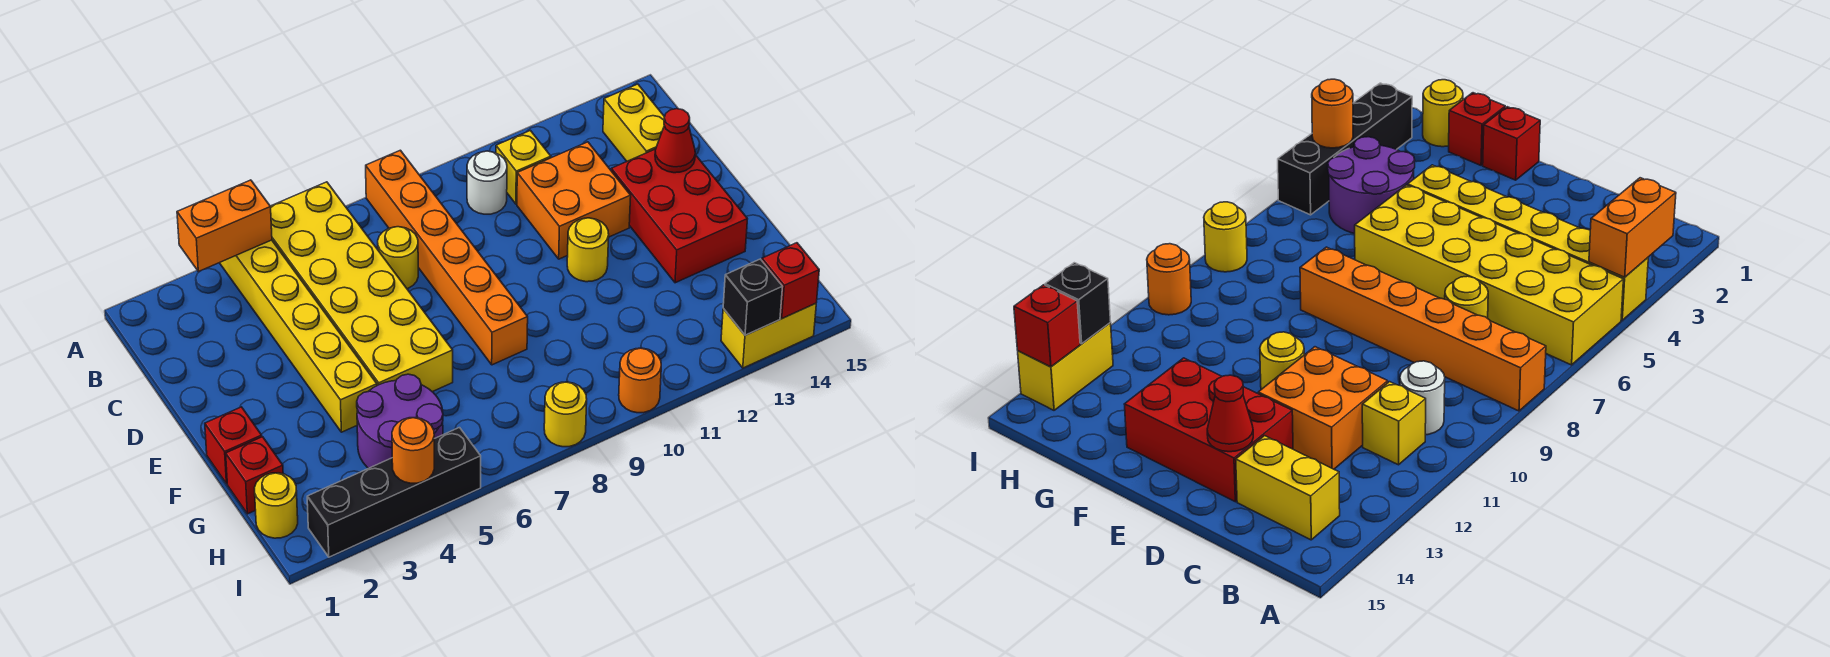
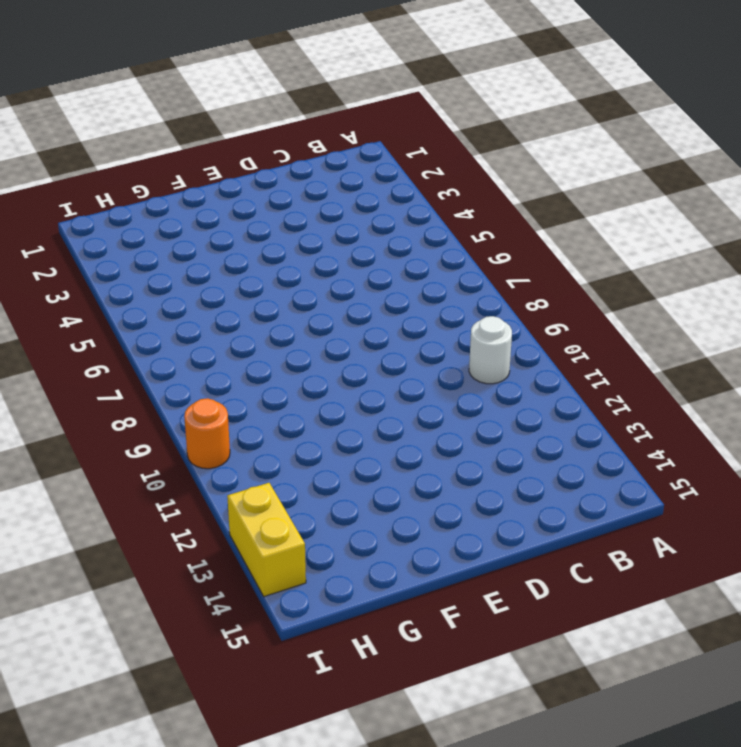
none -> yellow brick A4:F4 level 1
none -> yellow brick A5:F6 level 1
none -> orange brick A8:F8 level 1

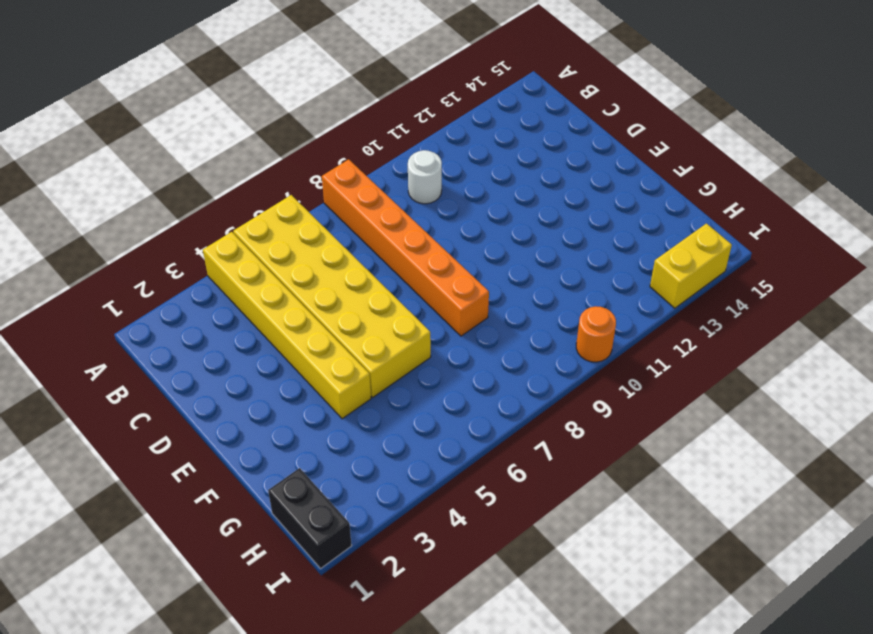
black brick H1:I1 level 1 -> yellow round brick H1 level 1
none -> yellow brick B11 level 1
none -> yellow brick B14:C14 level 1
none -> yellow round brick C7 level 1

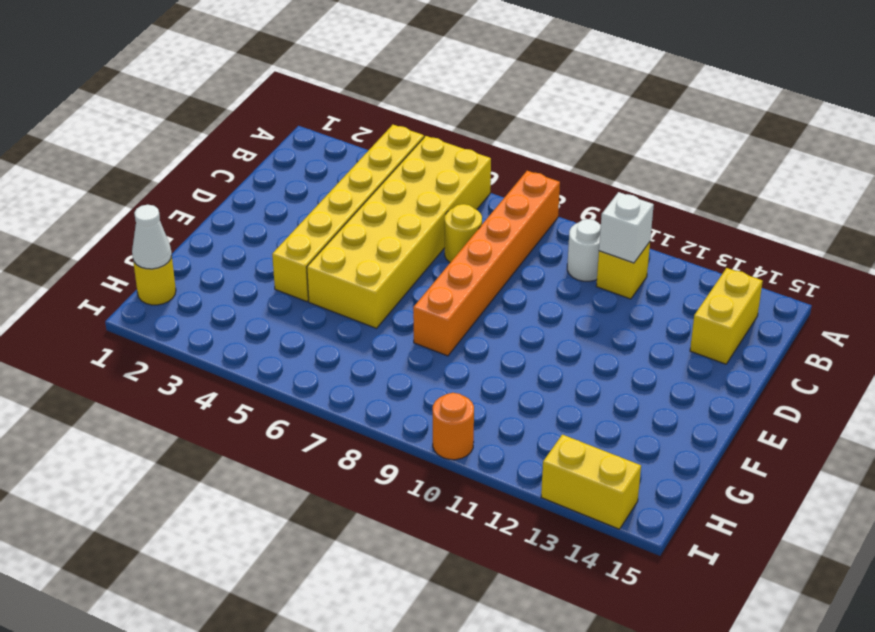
white brick B11 level 2 -> none
white cone H1 level 2 -> none
none -> orange brick C11:D12 level 1
none -> red brick D13:F14 level 1
none -> yellow round brick E11 level 1

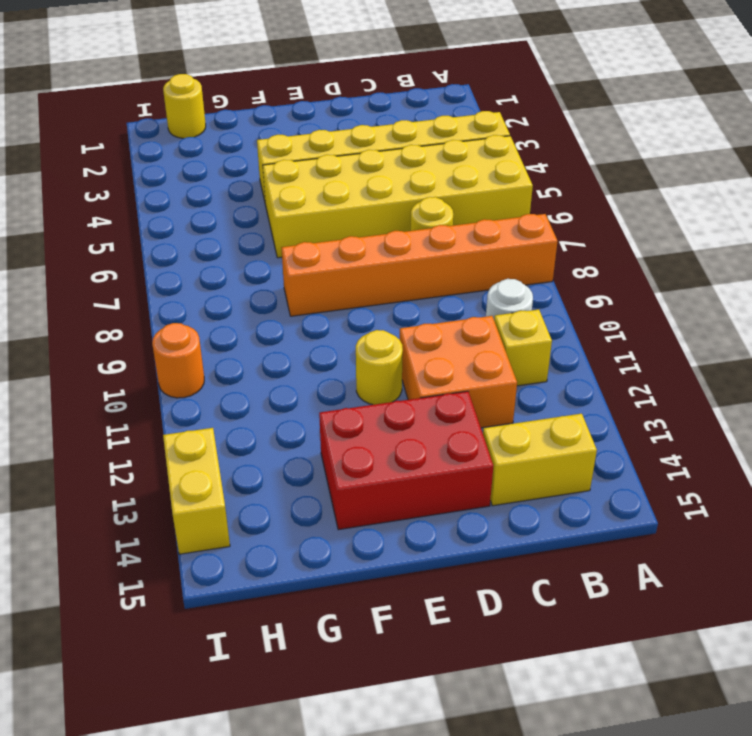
none -> red brick F1 level 1
none -> red brick G1 level 1
none -> purple round brick G4:H5 level 1

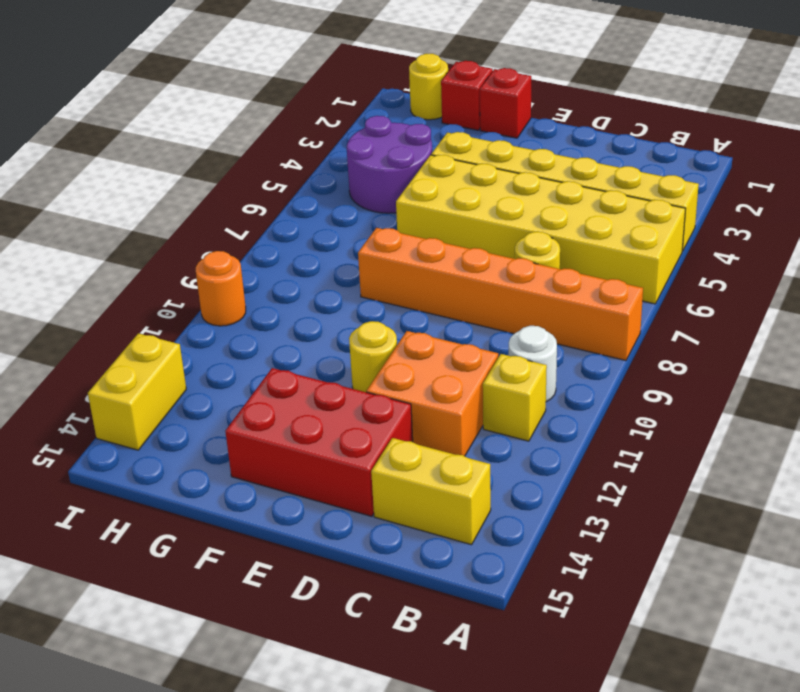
none -> black brick I2:I5 level 1
none -> yellow round brick I8 level 1
none -> orange brick A3:A4 level 2

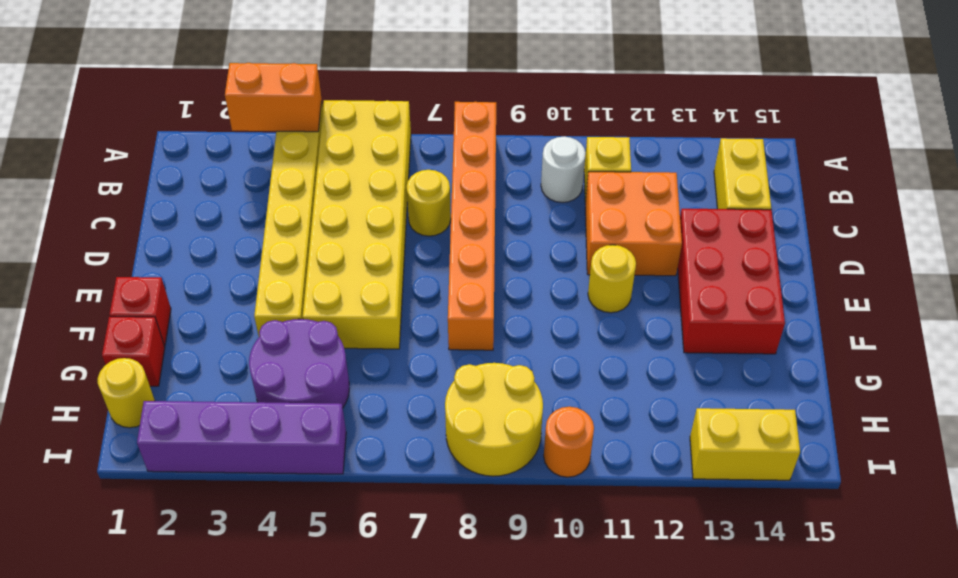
yellow round brick H8:I9 level 1 -> yellow round brick I8 level 1
purple brick I2:I5 level 1 -> black brick I2:I5 level 1
none -> red cone D14 level 2
none -> orange round brick I4 level 2
none -> black brick I13 level 2

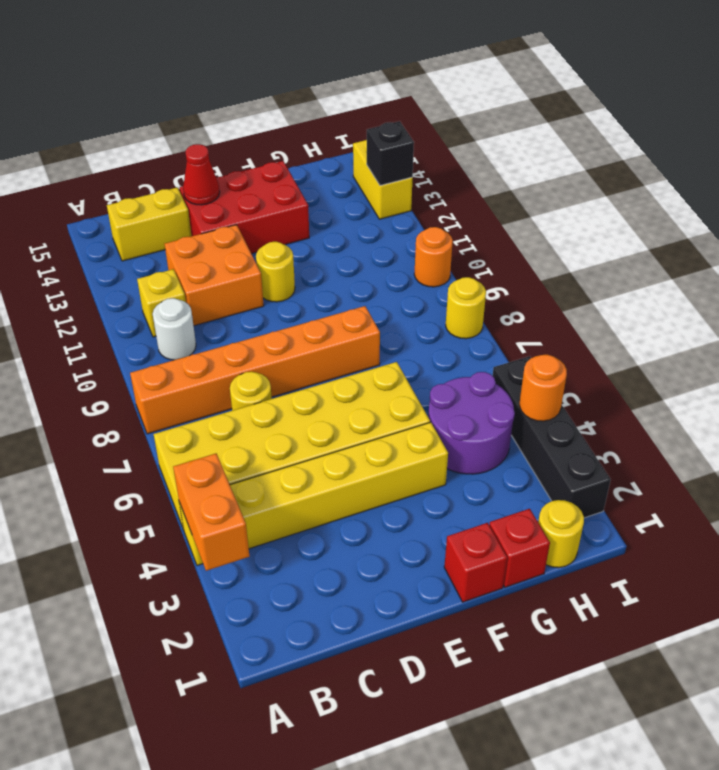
none -> red brick I14 level 2

